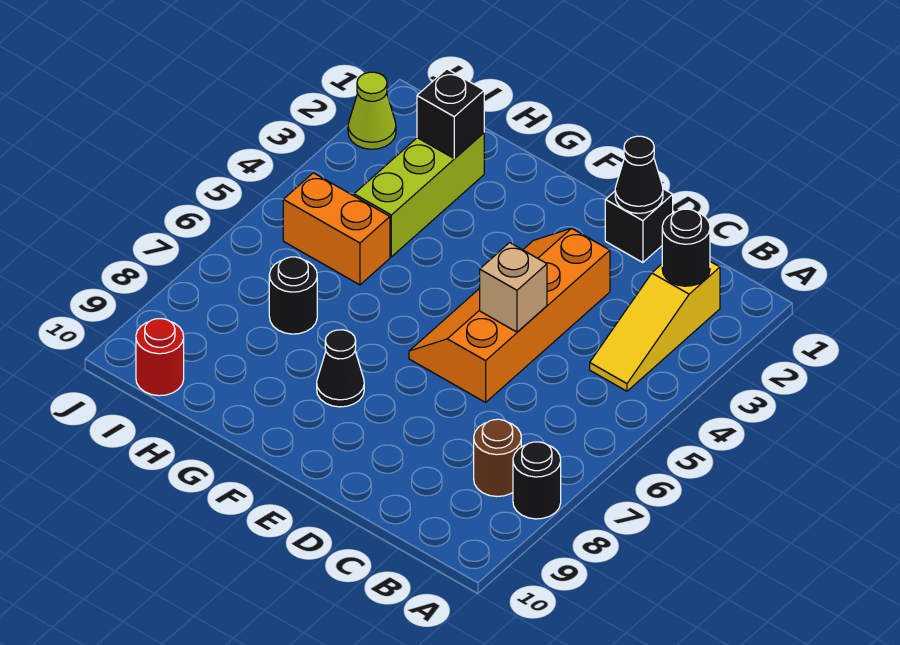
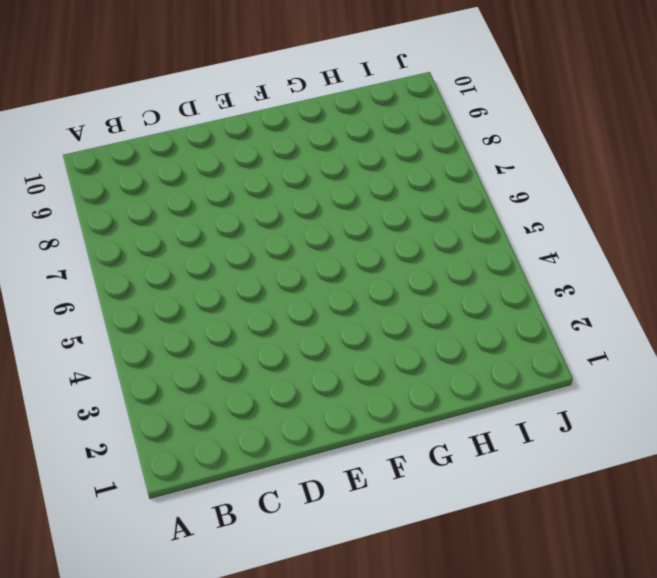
none -> black round brick A8 level 1
none -> yellow slope B2:B4 level 1 top 2
none -> brown round brick B8 level 1

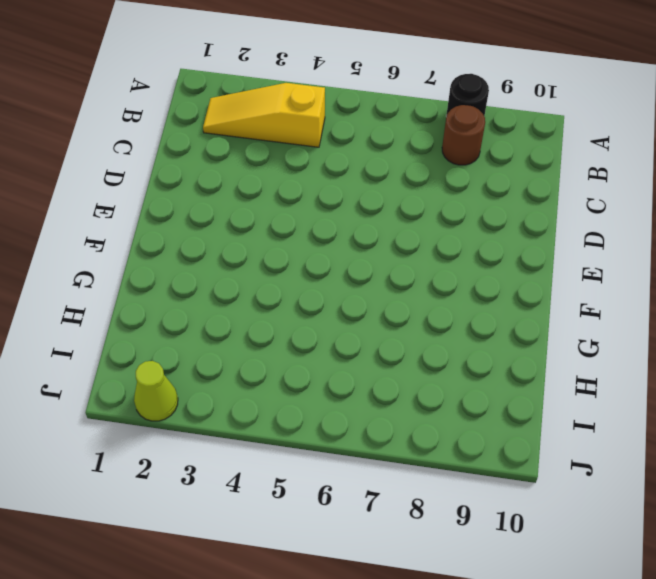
yellow slope B2:B4 level 1 top 4 -> yellow slope B2:B4 level 1 top 2
none -> black brick D1 level 1
none -> orange slope D3:E6 level 1 top D
none -> black cone F8 level 1

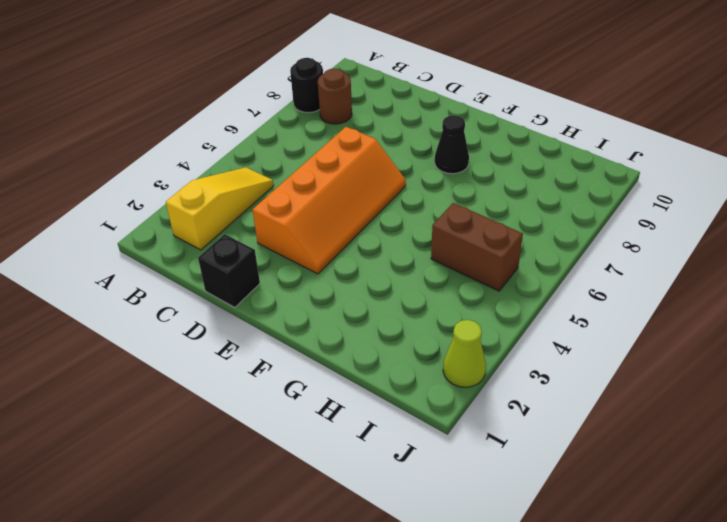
brown brick H5:I5 level 1 -> orange brick H5:I5 level 1
none -> lime brick H2:H4 level 1
none -> black round brick H7 level 1
none -> red round brick I10 level 1

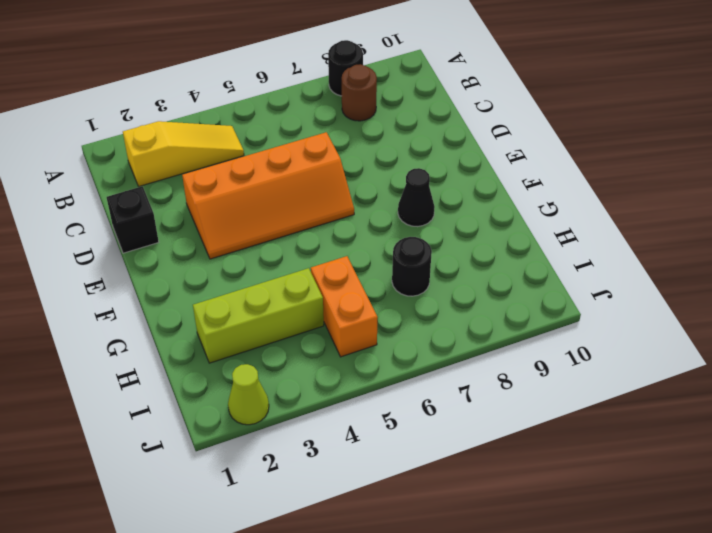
none -> red round brick I10 level 1
none -> black round brick B2 level 2
none -> black cone D1 level 2

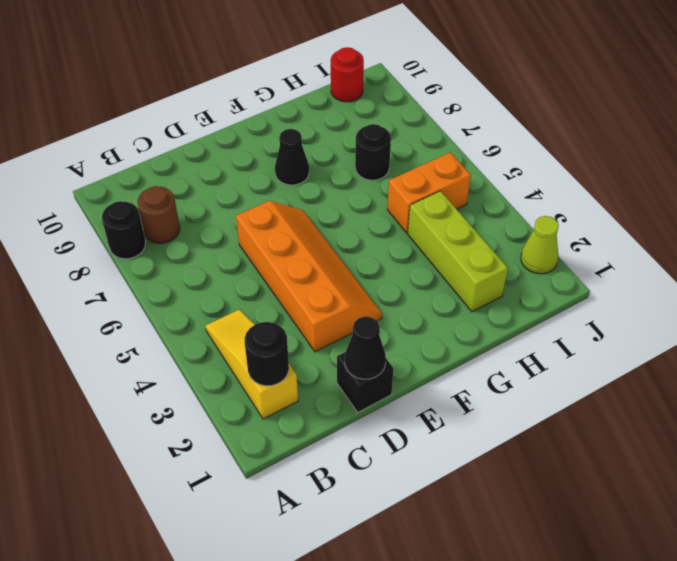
none -> tan brick D5 level 2
none -> black brick H2 level 2

